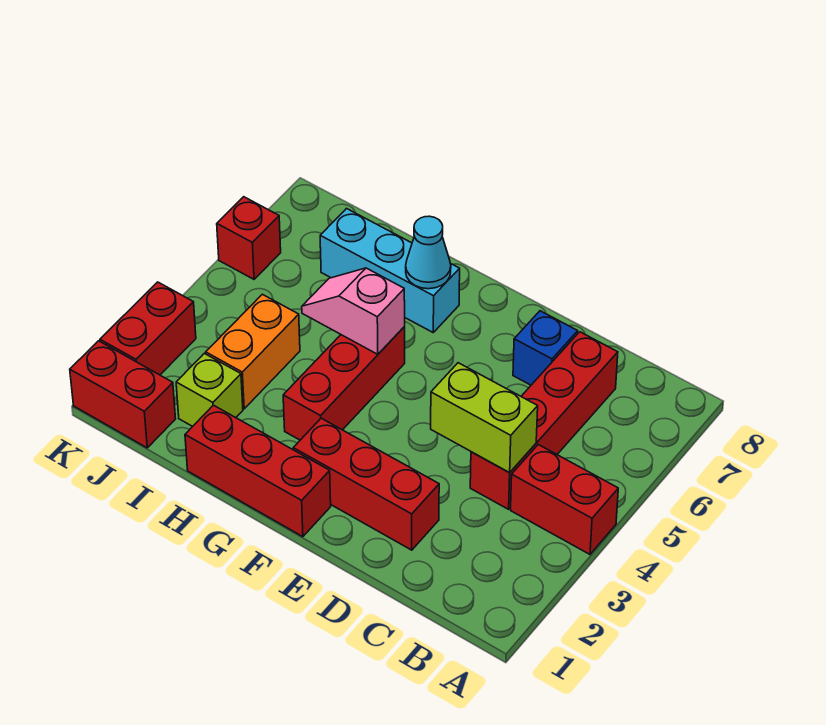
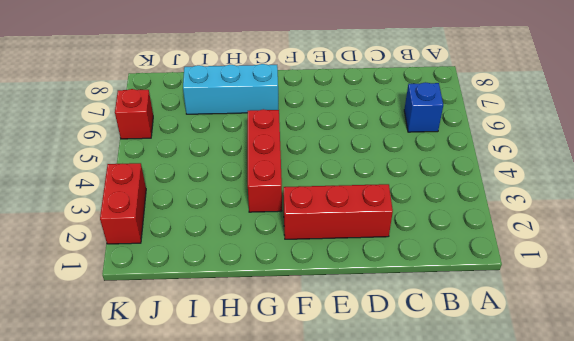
blue brick B6 level 1 -> blue brick D7 level 1
none -> red brick A4:B4 level 1
none -> red brick C4:C7 level 1
none -> red brick F1:H1 level 1

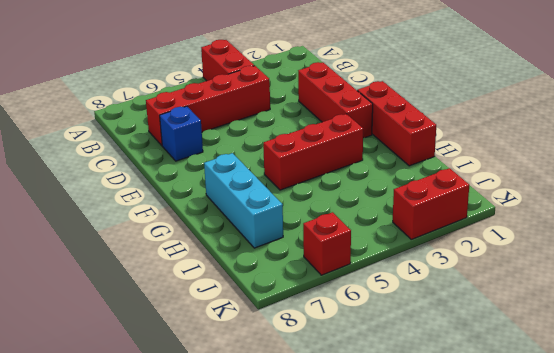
none -> lime brick I2 level 1
none -> orange brick I3:I4 level 1
none -> red brick J1:K1 level 1

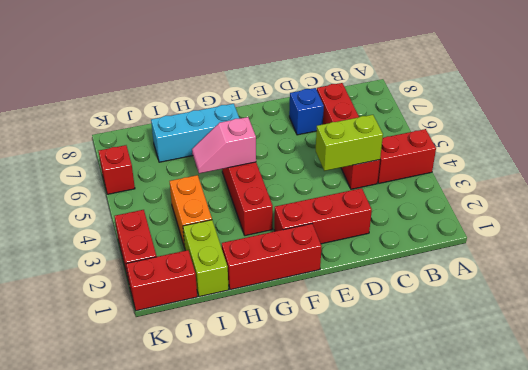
lime brick I1:I2 level 1 -> lime brick I2 level 1
none -> cyan cone G7 level 2

